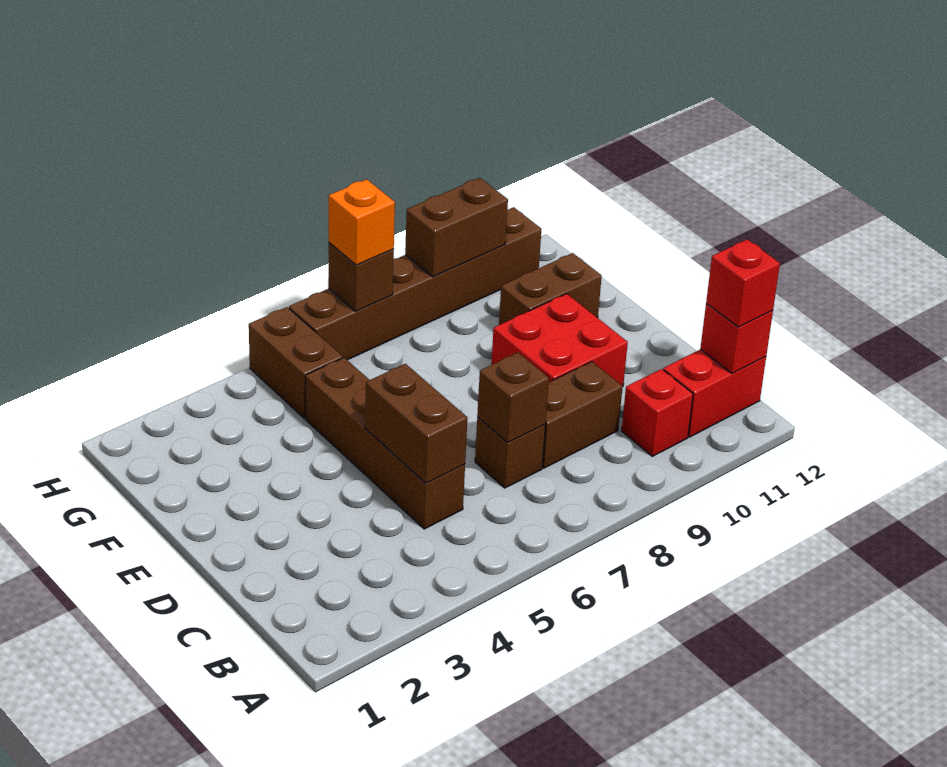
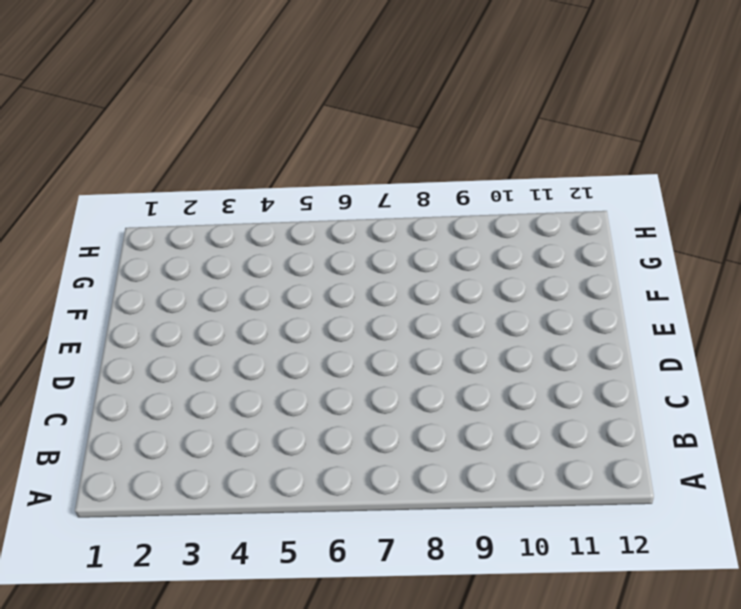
none -> red brick B10 level 1
none -> red brick B11:B12 level 1
none -> brown brick C5:F5 level 1

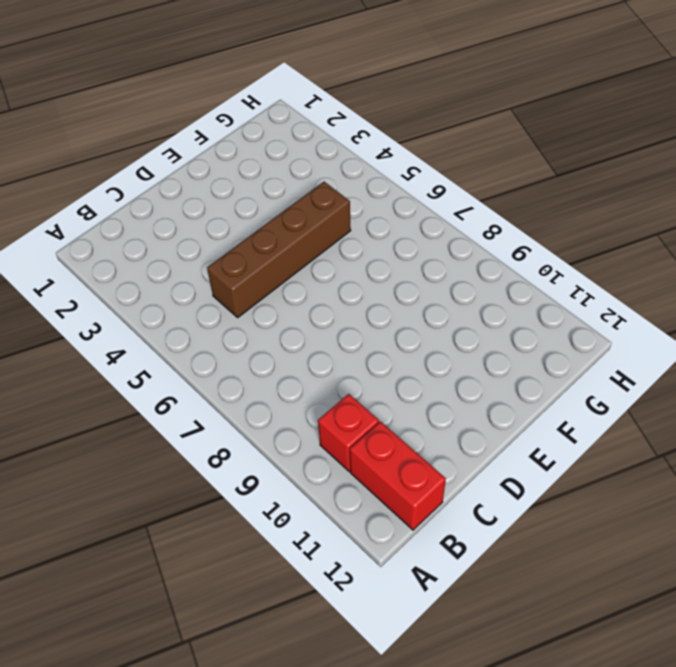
none -> brown brick C7 level 1
none -> brown brick C8:C9 level 1
none -> red brick D9:E10 level 1

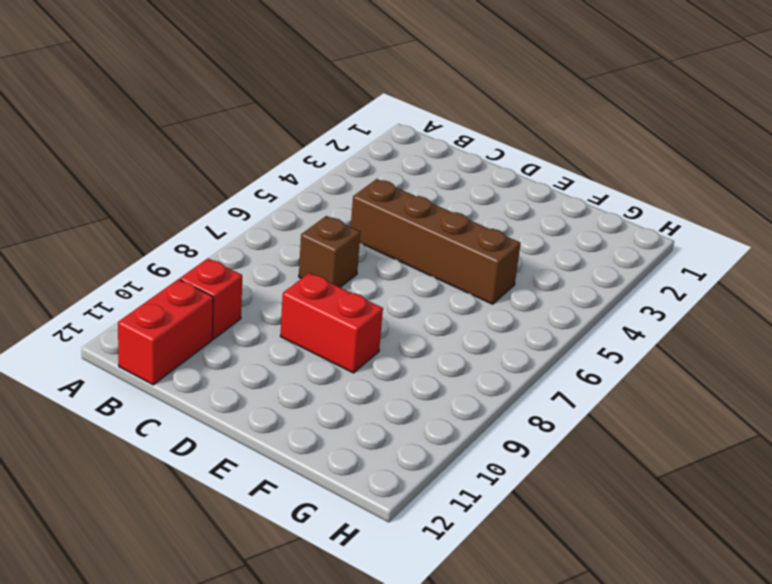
red brick D9:E9 level 1 -> red brick D9:E10 level 1
none -> brown brick C8:C9 level 1
none -> brown brick F10:F11 level 1
none -> brown brick G5:H5 level 1

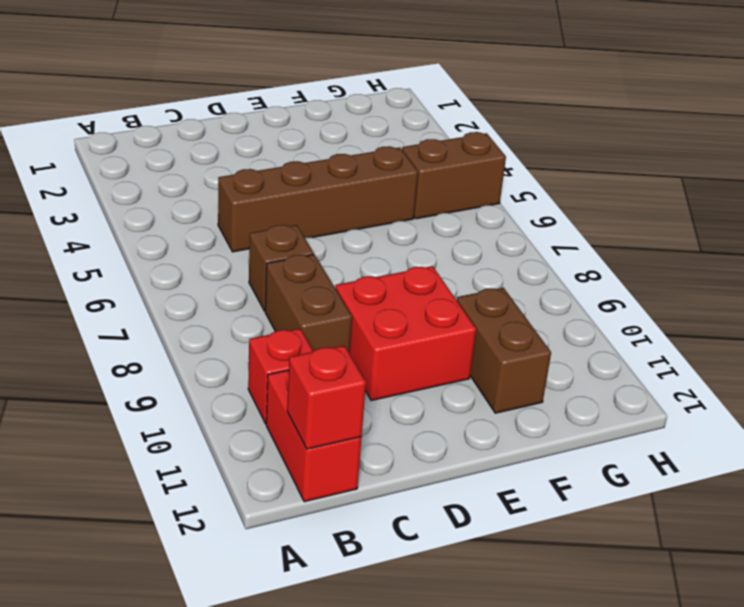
none -> brown brick H6:H11 level 1
none -> brown brick C5:D5 level 2
none -> brown brick C7 level 2

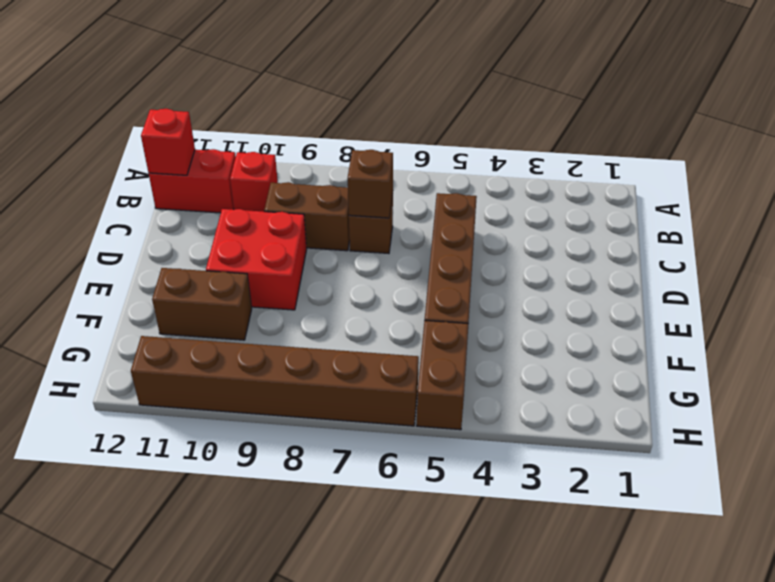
none -> brown brick C5:D5 level 2
none -> brown brick H7 level 2
none -> brown brick H9:H10 level 2

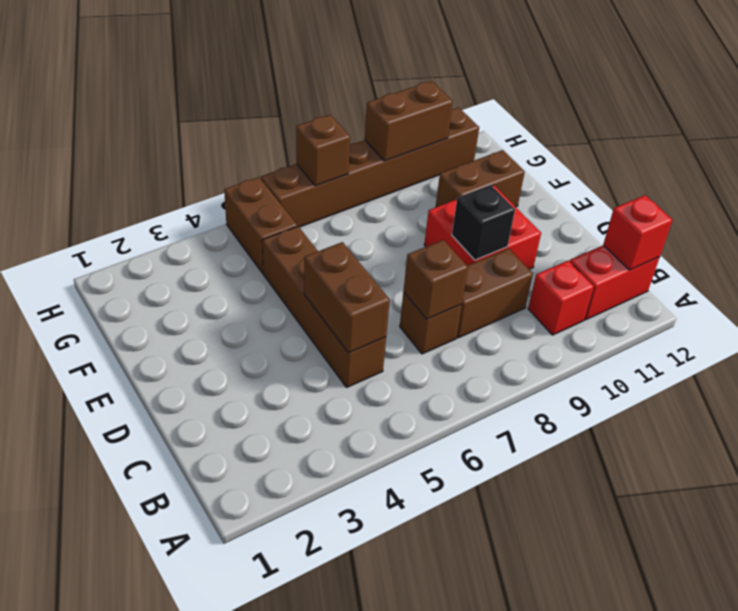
black brick D9 level 2 -> none
none -> red brick B12 level 3
none -> orange brick H7 level 3

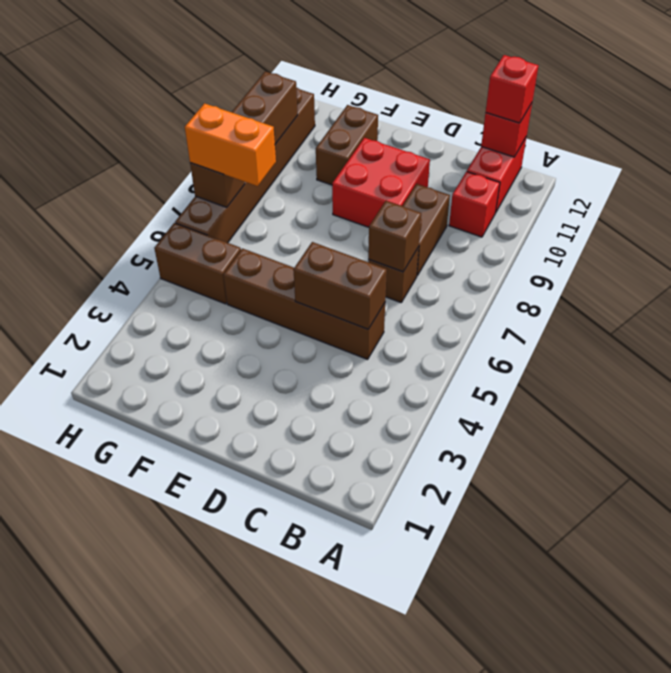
orange brick G7:H7 level 3 -> orange brick H7 level 3

